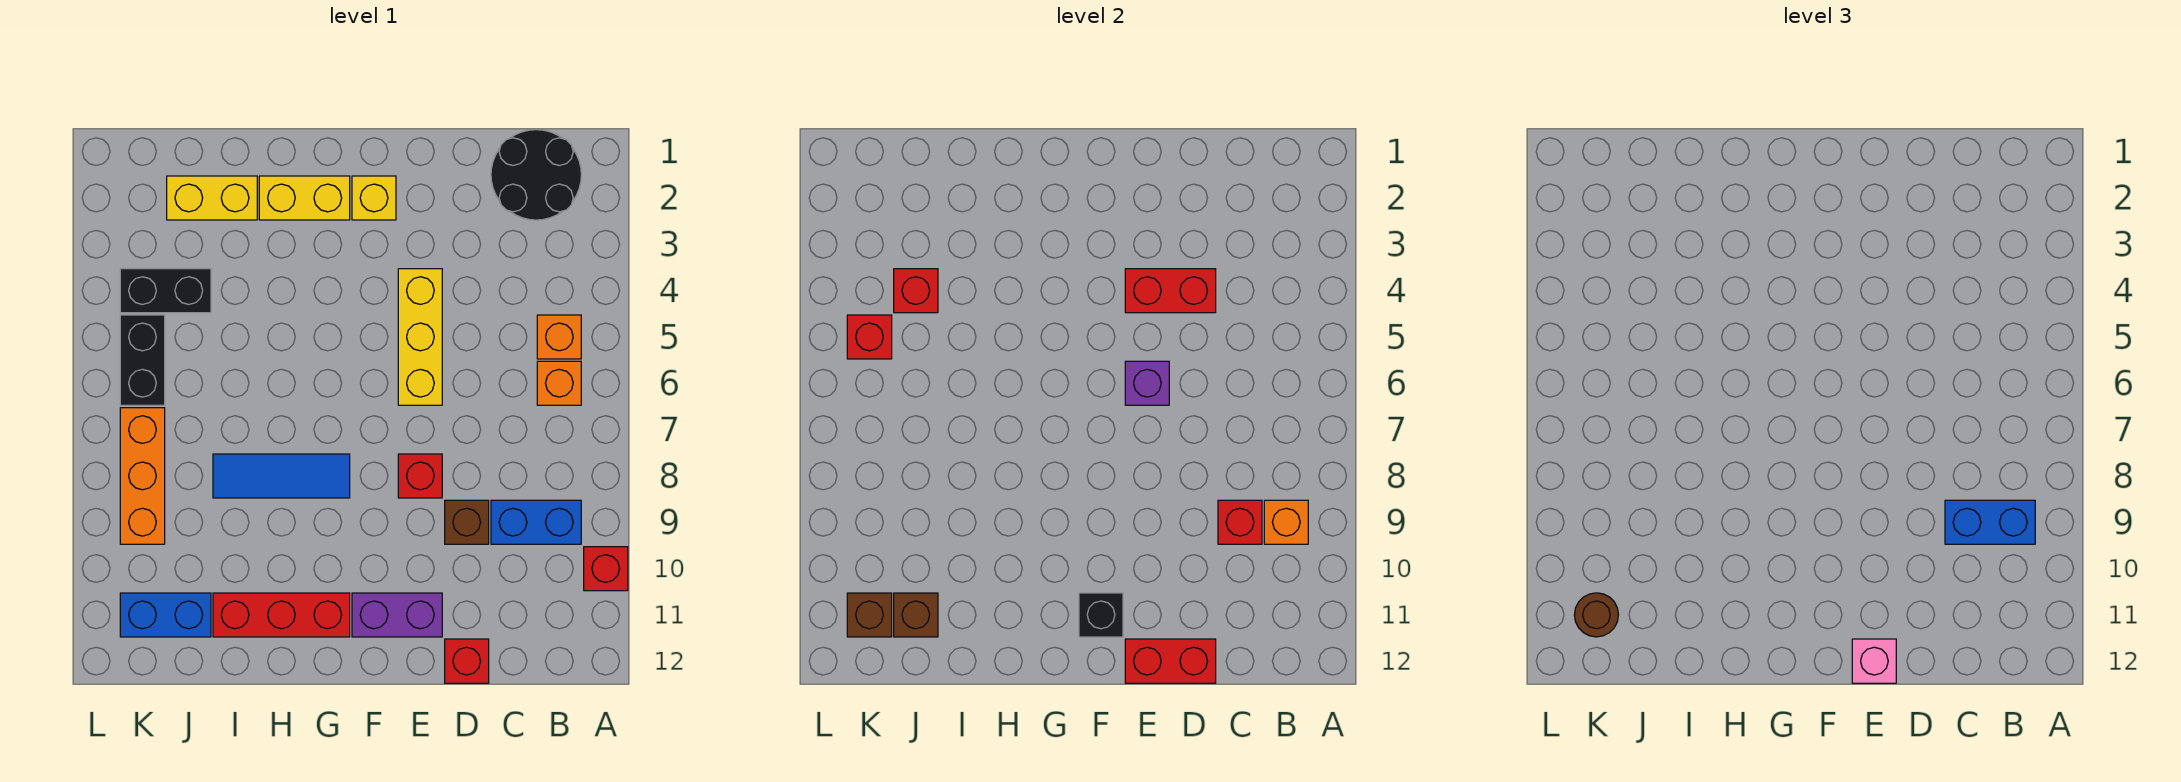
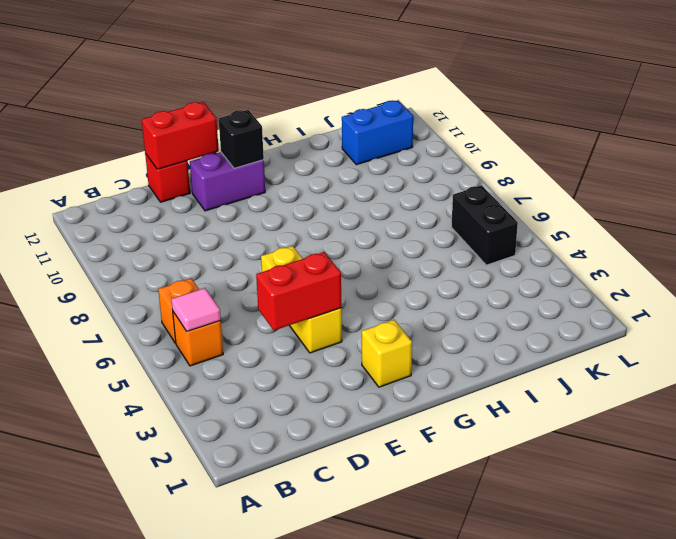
pink tile B5 level 2 -> none
none -> red brick A10 level 1
none -> black round brick B1:C2 level 1
none -> blue brick B9:C9 level 1
none -> brown brick D9 level 1

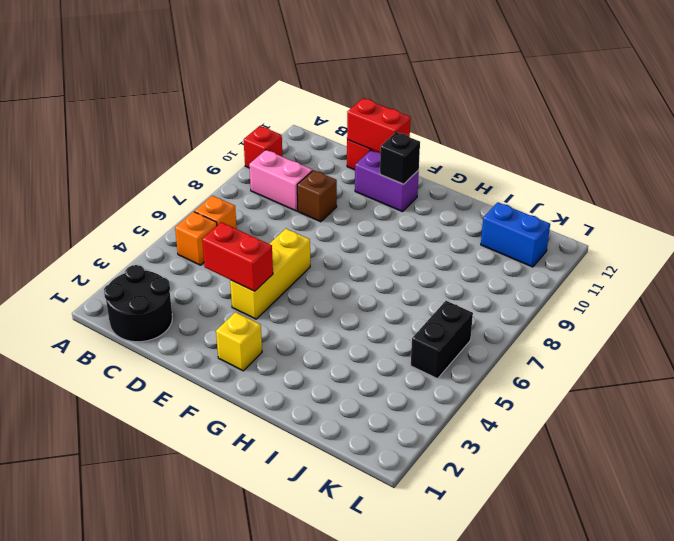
pink brick B9:C9 level 1 -> blue brick B9:C9 level 1
none -> red brick E8 level 1
none -> yellow brick G2:H2 level 1
none -> blue tile G8:I8 level 1
none -> red brick G11:I11 level 1

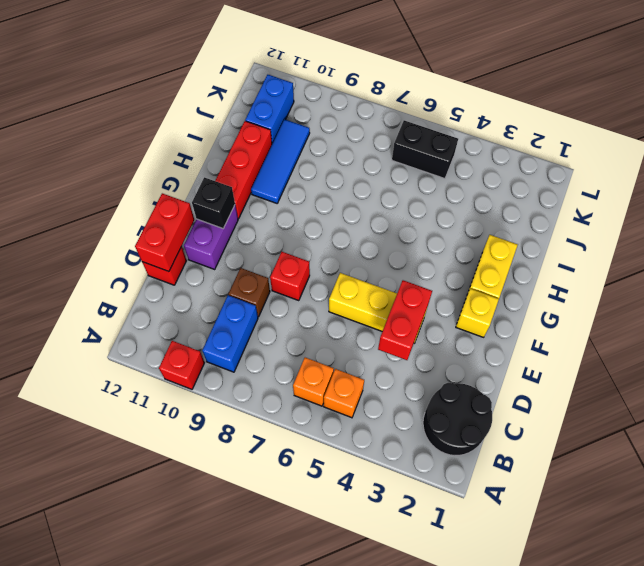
blue tile H10:J10 level 1 -> blue tile G8:I8 level 1
none -> yellow brick I2:J2 level 1
none -> black brick J4:K4 level 1
none -> orange brick K7:K9 level 1
none -> orange brick B9 level 2

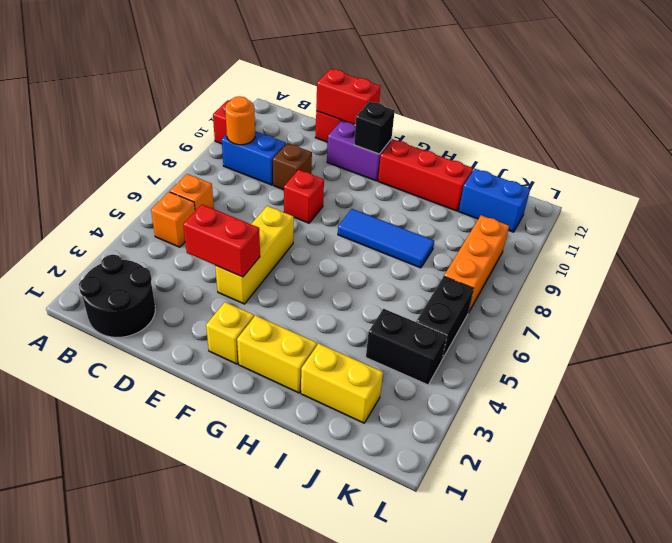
orange round brick B9 level 2 -> orange brick B9 level 2
none -> red brick C9 level 2
none -> purple brick E6 level 2
none -> red brick J4 level 2
none -> brown brick J11 level 2

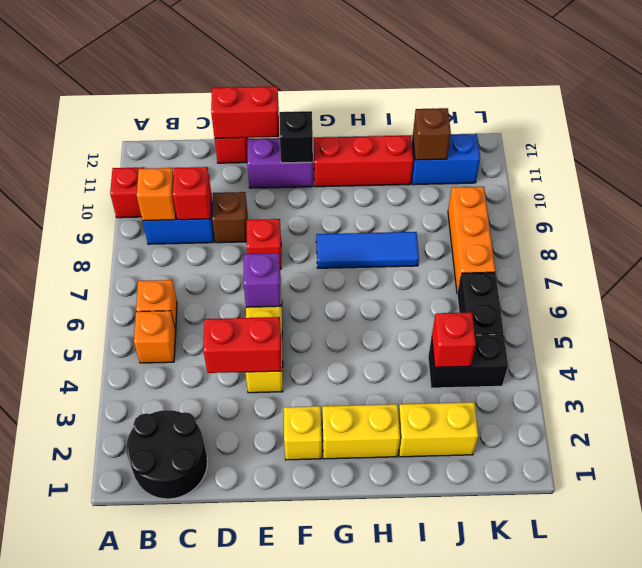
none -> red brick K5 level 2
none -> brown brick K11 level 2
none -> blue brick B9:C9 level 3
none -> pink brick E12 level 3

